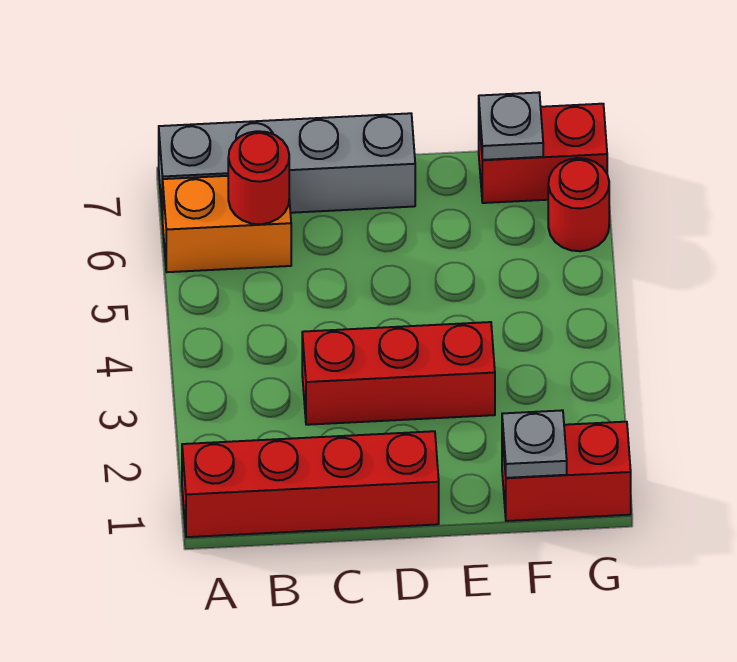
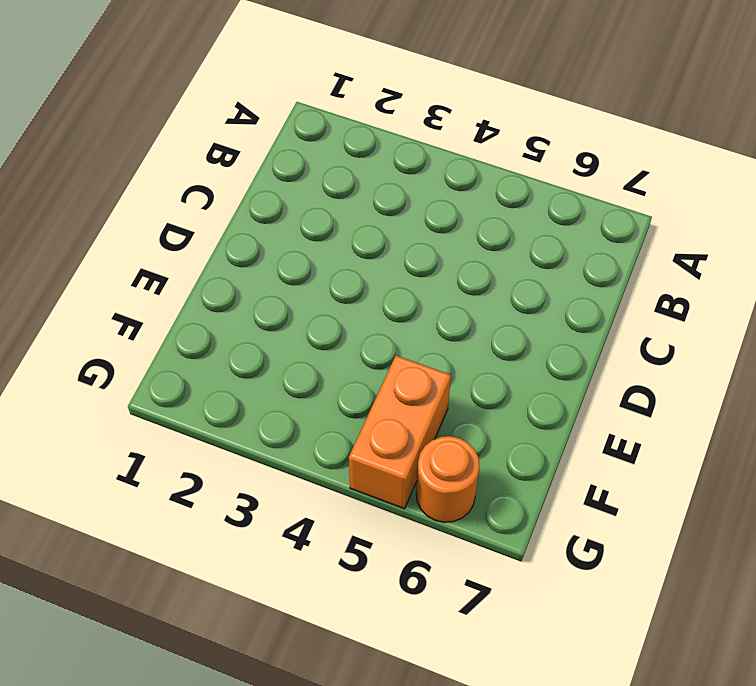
orange brick F5:G5 level 1 -> orange brick A6:B6 level 1
orange round brick G6 level 1 -> red round brick G6 level 1
none -> red brick A1:D1 level 1
none -> grey brick A7:D7 level 1

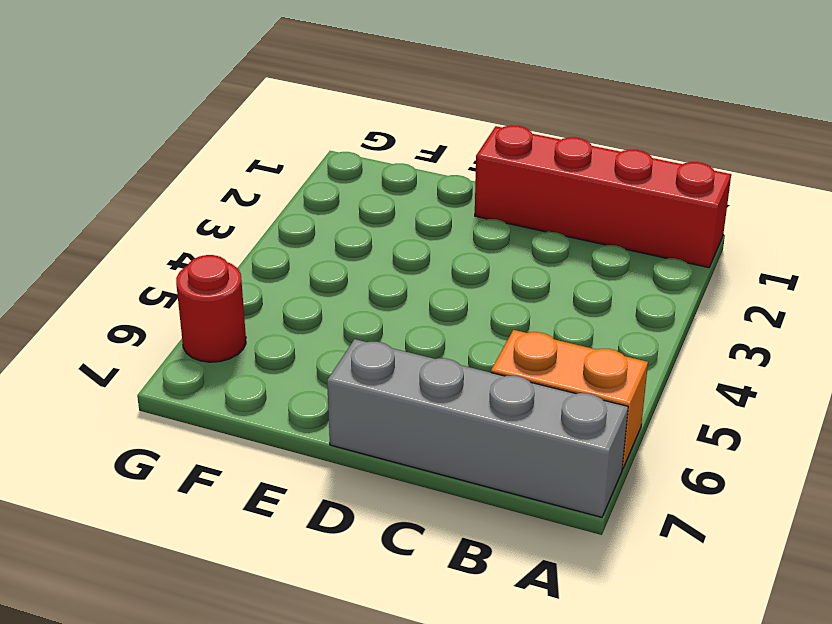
none -> red brick C3:E3 level 1
none -> red brick F1:G1 level 1

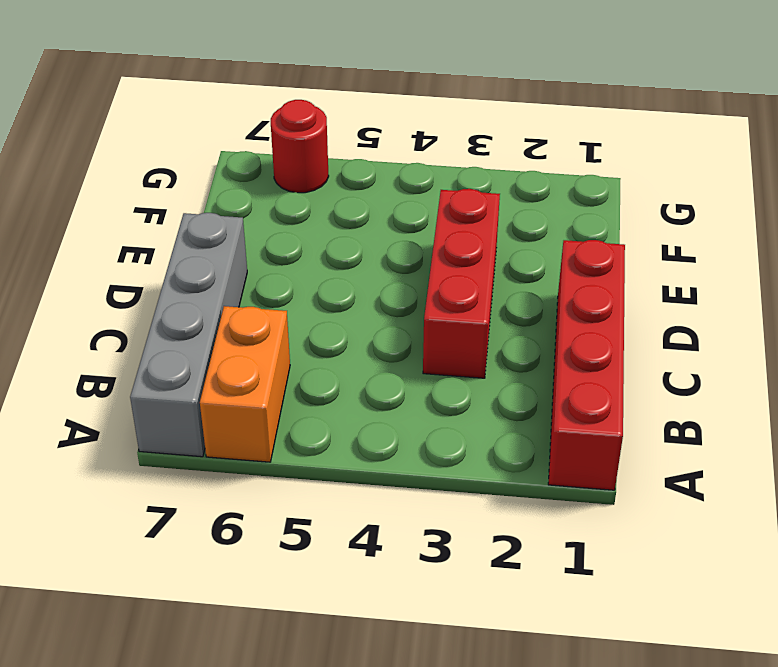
none -> red brick F1:G1 level 1
none -> red brick F7:G7 level 1

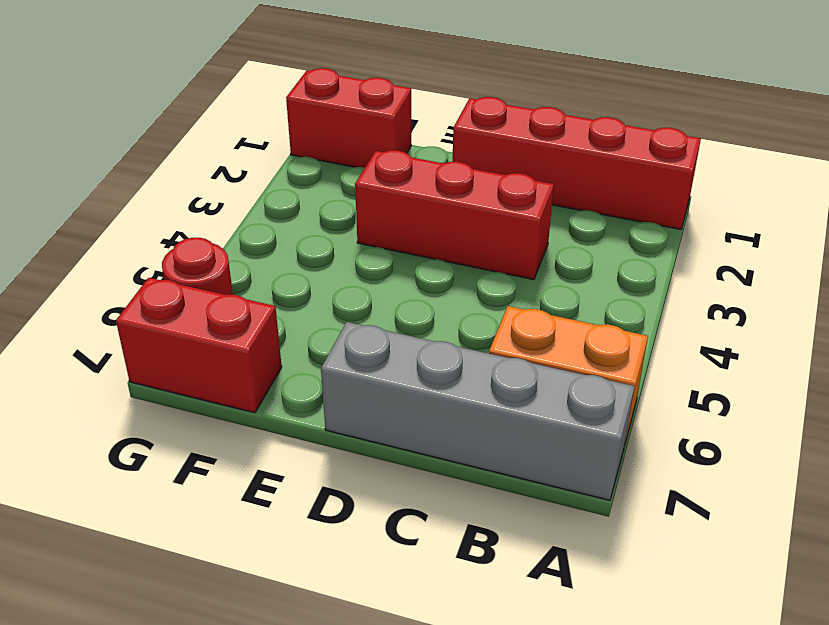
none -> red round brick B6 level 2
none -> grey plate F1 level 2

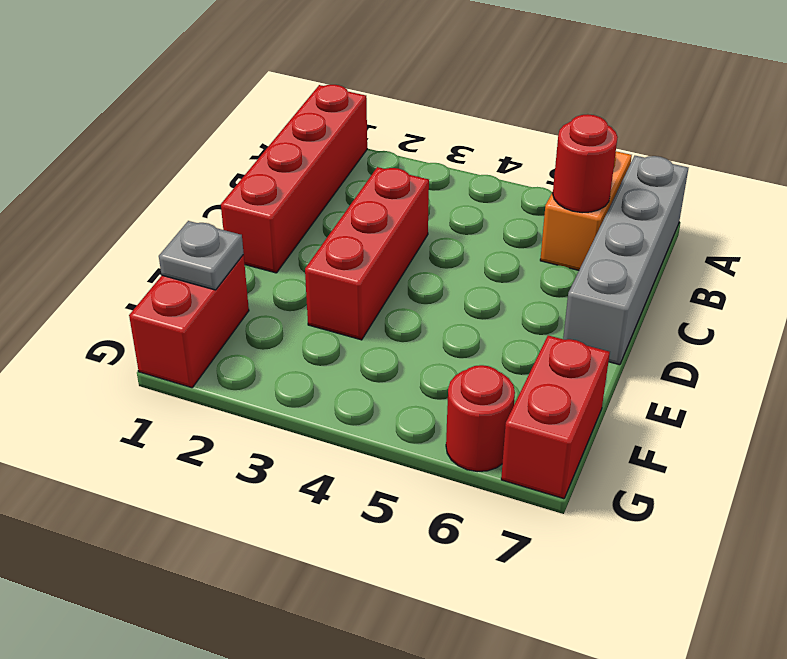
none -> grey plate F7 level 2

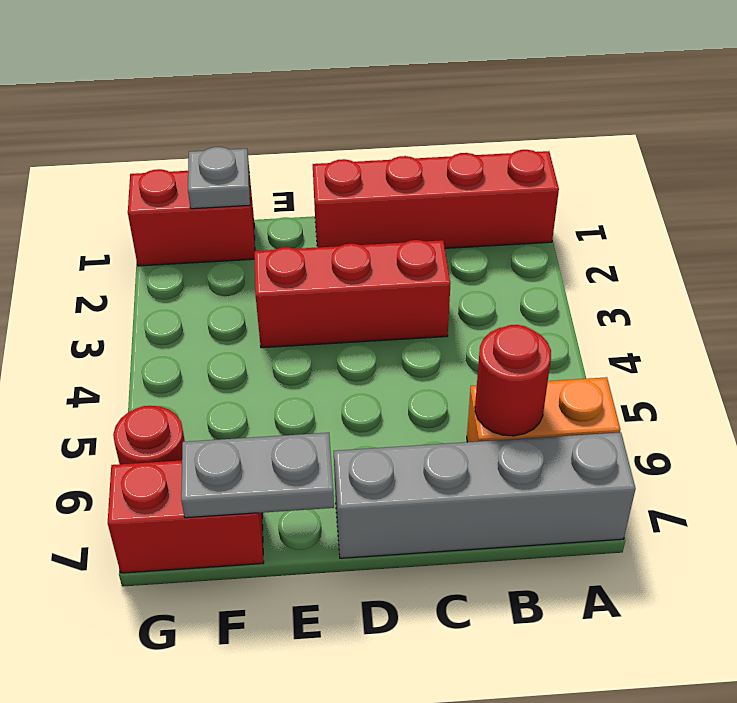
grey plate E7:F7 level 2 -> grey plate F7 level 2

